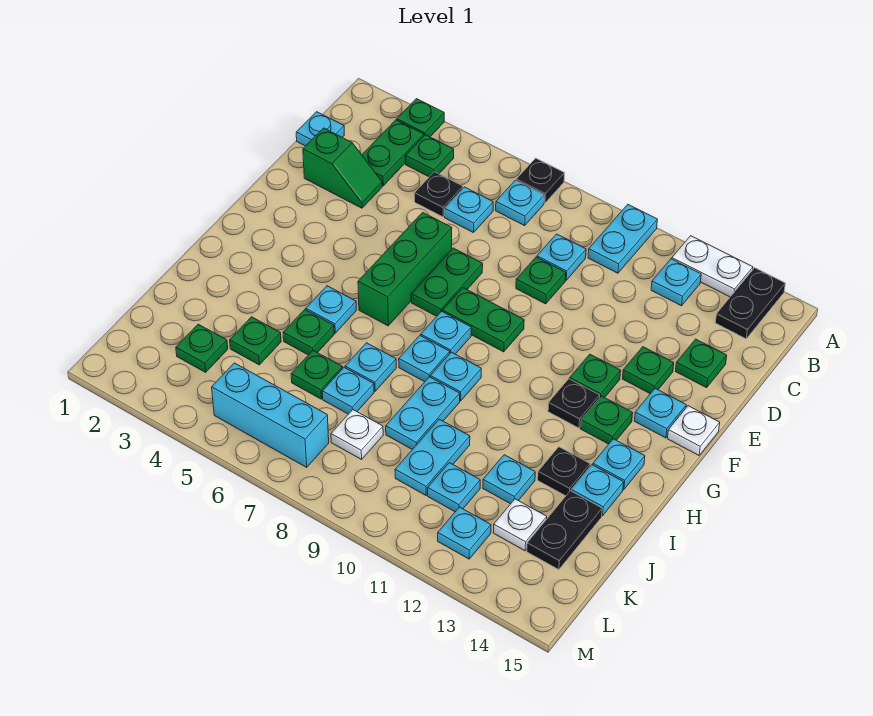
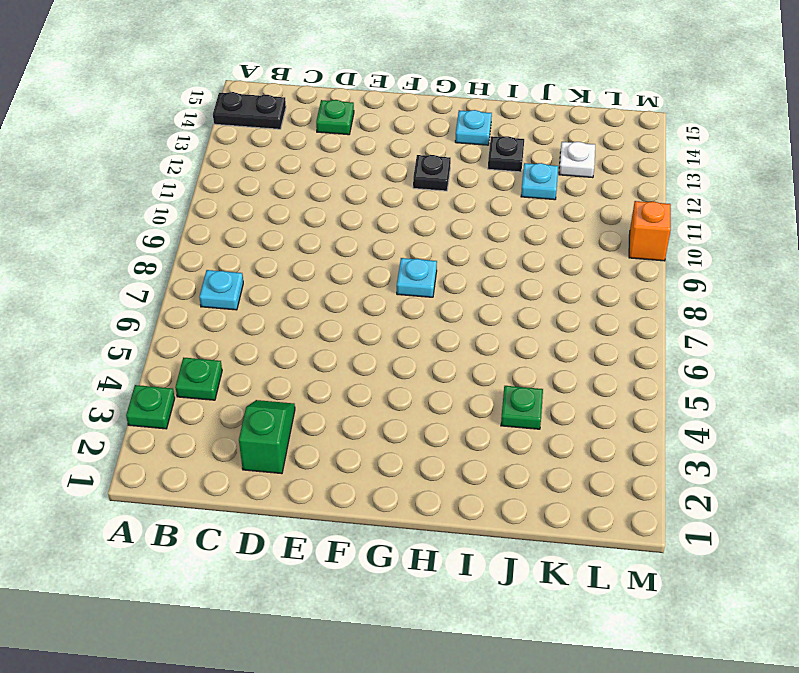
orange brick M10 level 1 -> none
none -> black plate A7 level 1
none -> cyan plate A10:B10 level 1
none -> white plate A12:A13 level 1
none -> green plate B3:C3 level 1

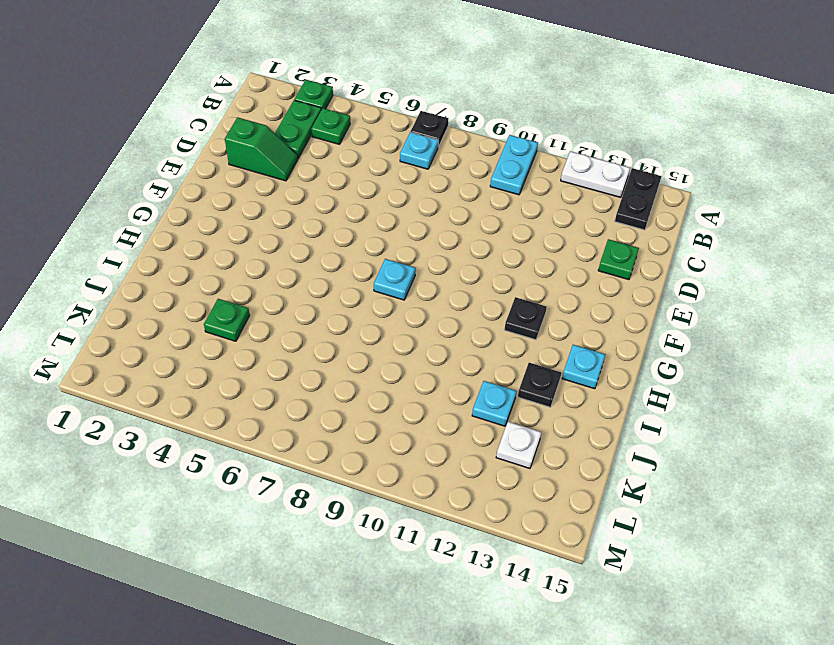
none -> cyan plate B12 level 1
none -> cyan plate C1 level 1
none -> black plate C5 level 1
none -> cyan plate C6 level 1

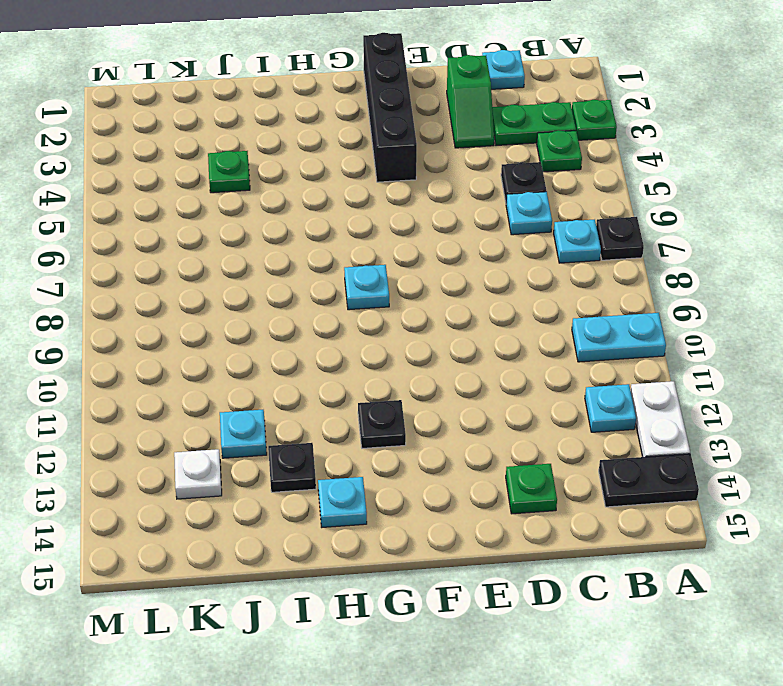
black brick F1:F4 level 1 -> none
none -> cyan plate C9 level 1
none -> green plate D9 level 1
none -> green brick E6:G6 level 1
none -> green plate E7:F7 level 1

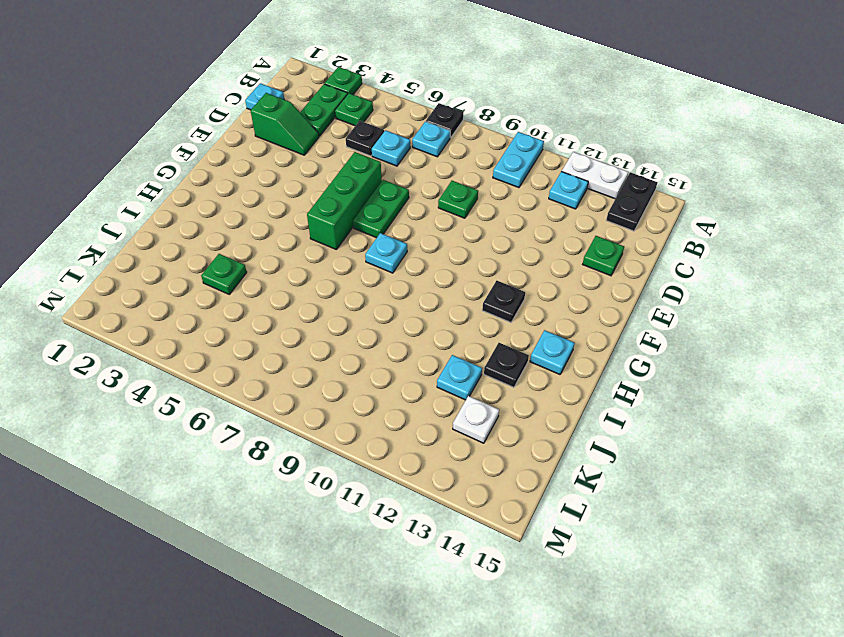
none -> cyan plate C9 level 1
none -> green plate E13 level 1
none -> green plate F8:F9 level 1
none -> green plate F12 level 1

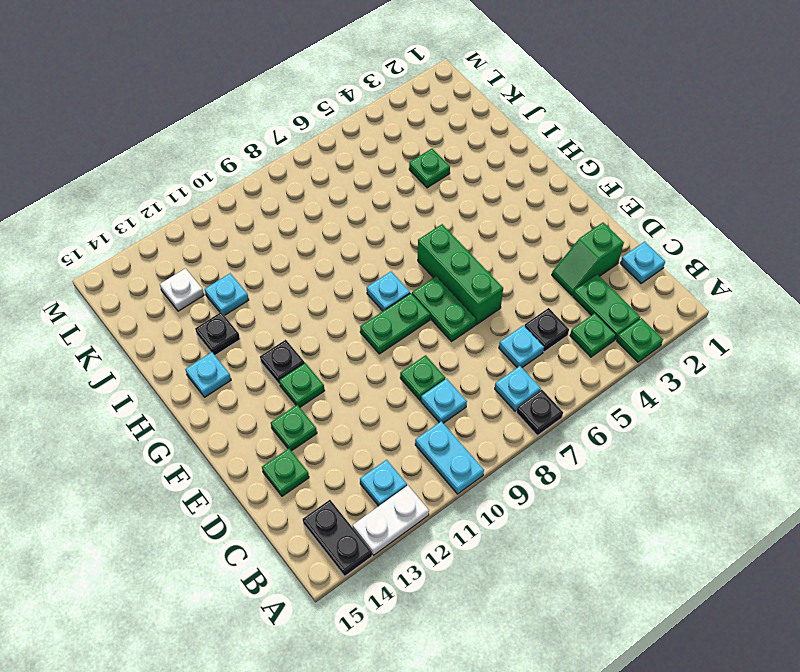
none -> cyan plate F14 level 1
none -> white plate F15 level 1
none -> green plate G13 level 1
none -> cyan plate H5 level 1

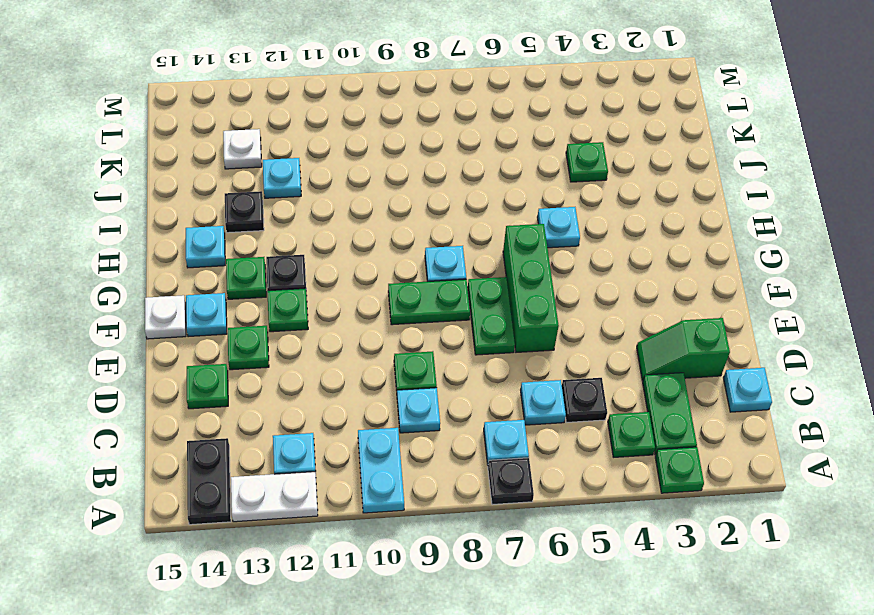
none -> cyan plate H8 level 1
none -> cyan plate H9 level 1
none -> green plate I5 level 1
none -> cyan plate I7 level 1

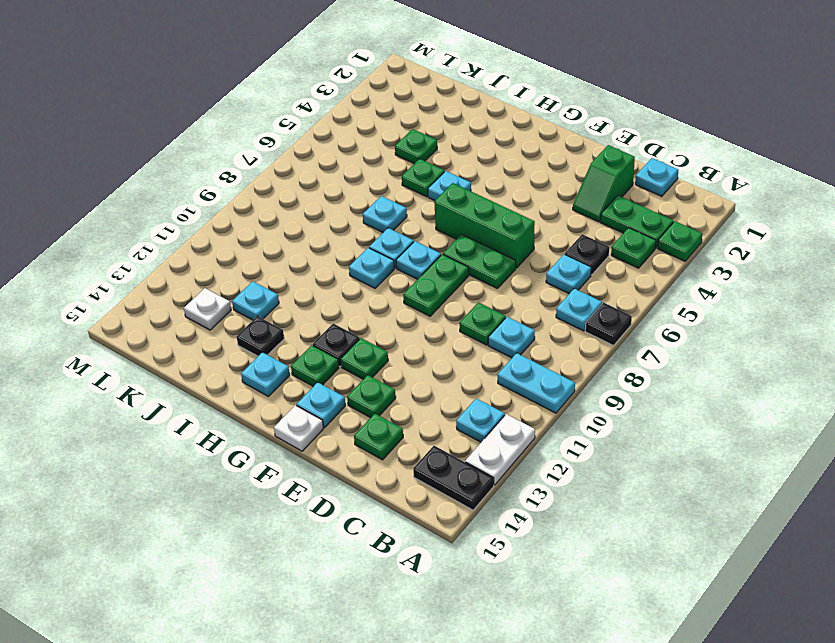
none -> cyan plate I9:J9 level 1
none -> cyan plate I14 level 1
none -> green plate J6 level 1
none -> cyan plate J7 level 1

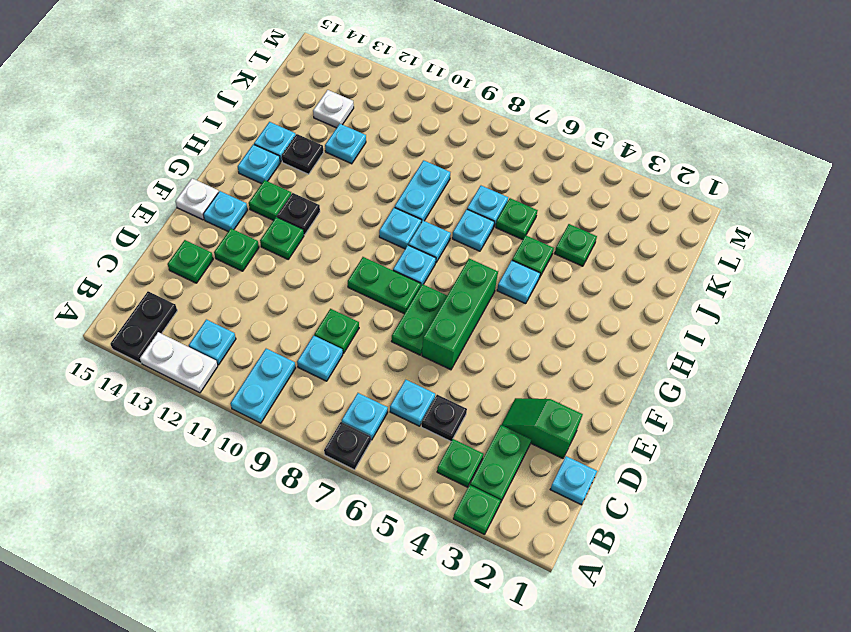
none -> cyan plate J10:K10 level 1
none -> black plate J14:K14 level 1
none -> green plate K3 level 1
none -> white plate K8 level 1

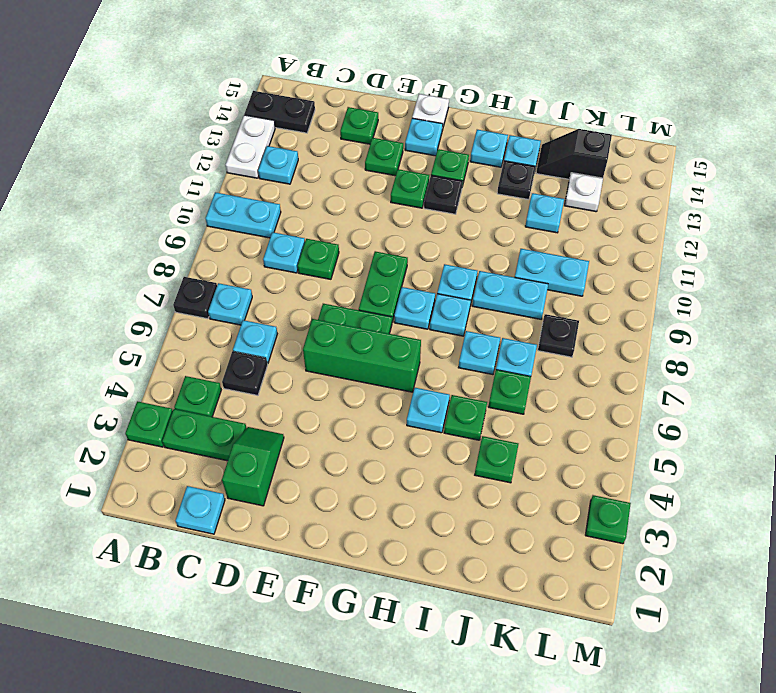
black slope J14:K14 level 1 top K -> black plate J14:K14 level 1
black plate K8 level 1 -> white plate K8 level 1
green plate M3 level 1 -> green plate K3 level 1
none -> cyan plate K11 level 1
none -> cyan brick L5:L7 level 1
none -> cyan plate L12 level 1

